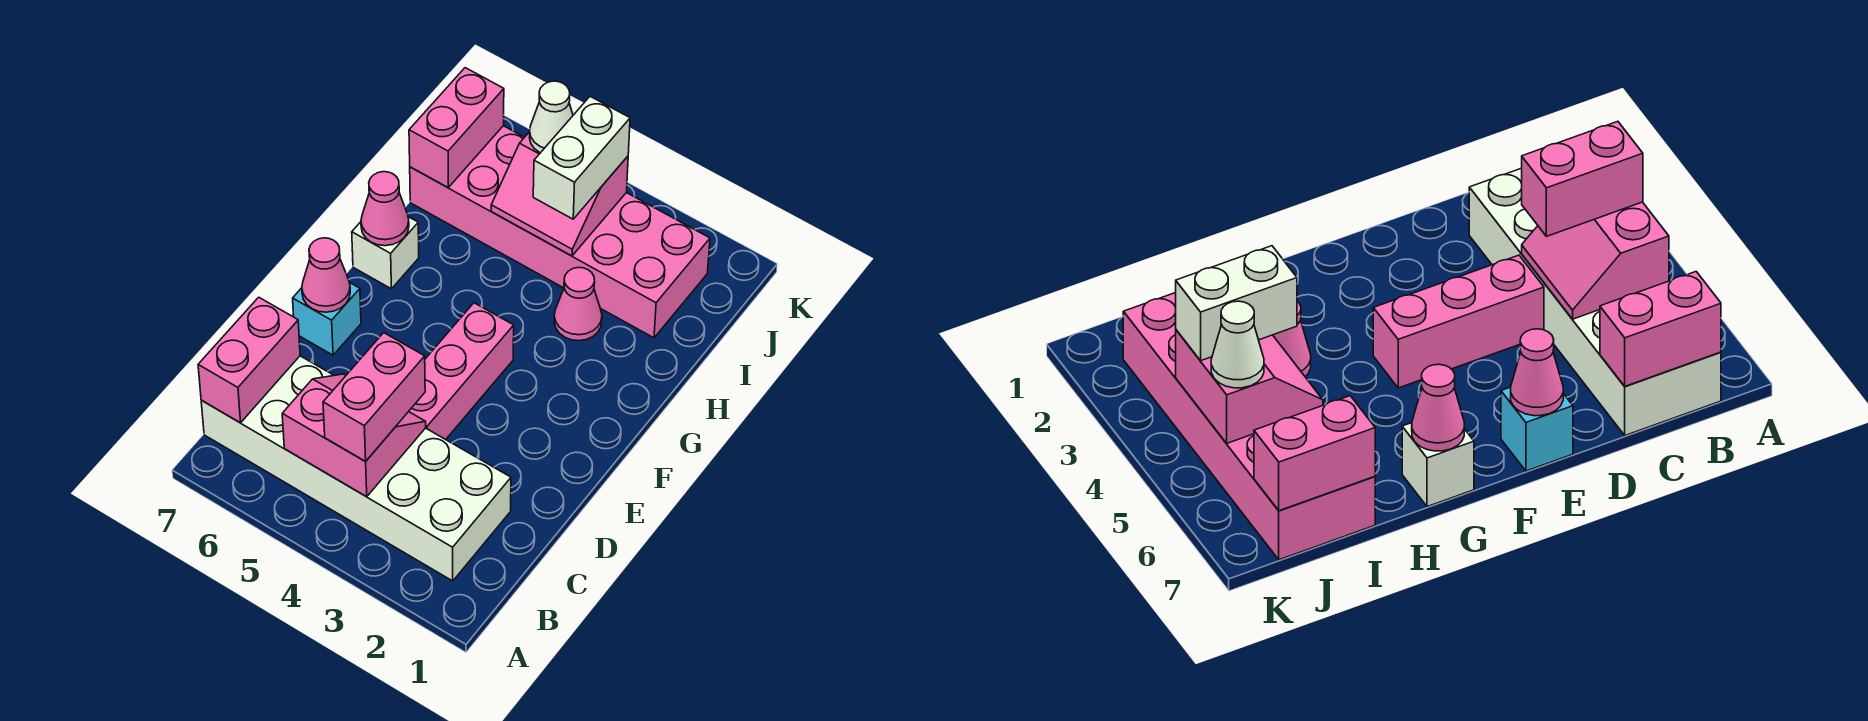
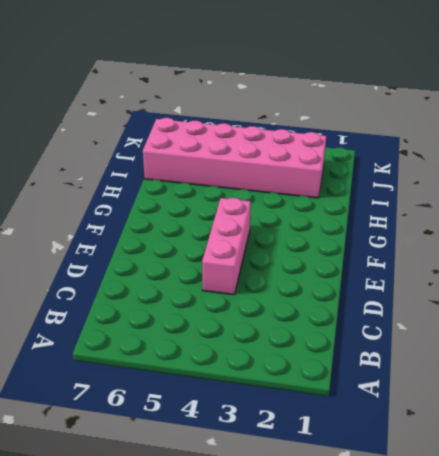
none -> white brick B2:C7 level 1
none -> cyan brick E7 level 1
none -> white brick G7 level 1

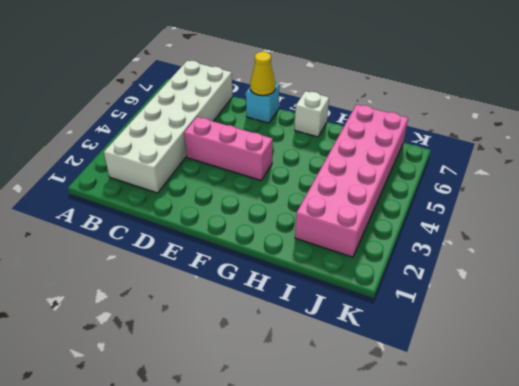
yellow cone E7 level 2 -> pink cone E7 level 2
none -> pink cone H3 level 1
none -> pink slope B4:C5 level 2 top B
none -> pink brick B7:C7 level 2

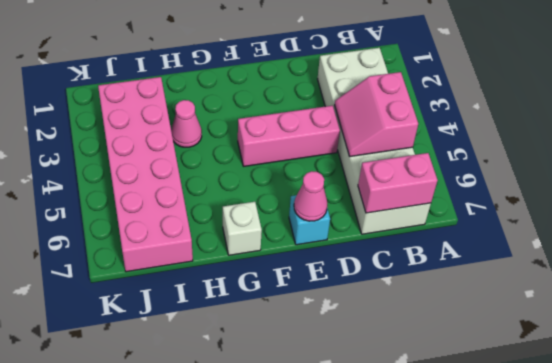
none -> pink cone G7 level 2
none -> pink slope I4:J5 level 2 top J
none -> pink brick I7:J7 level 2

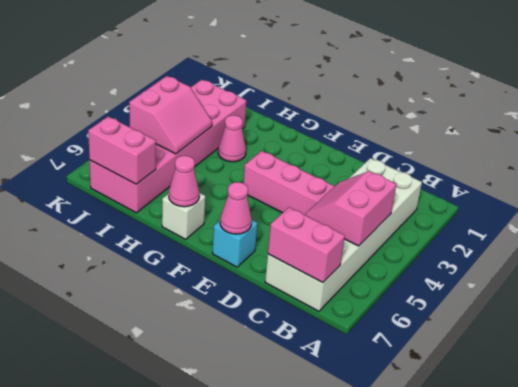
none -> pink brick B4:C4 level 3
none -> white brick I4:J4 level 3
none -> white cone J5 level 3

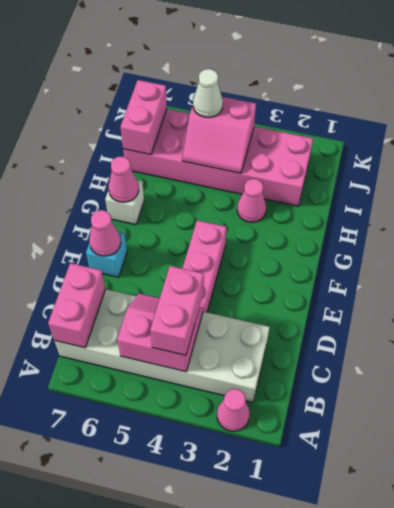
pink cone A2 level 1 -> none
none -> white brick I4:J4 level 3

